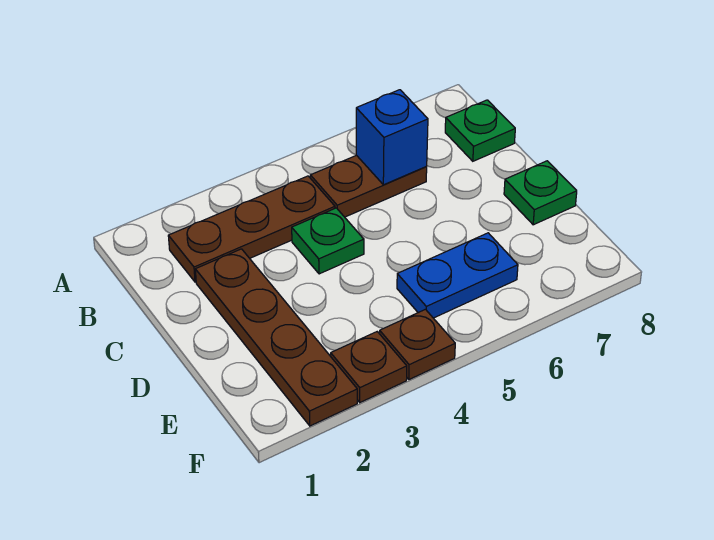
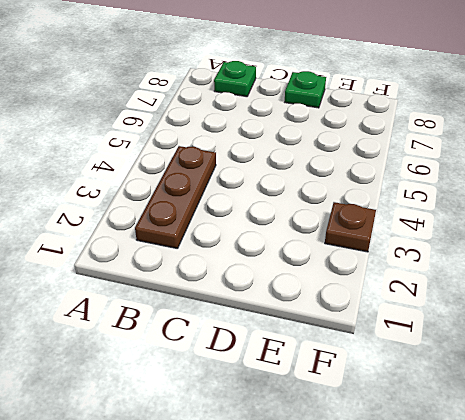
none -> brown plate B5:B6 level 1
none -> brown plate C2:F2 level 1

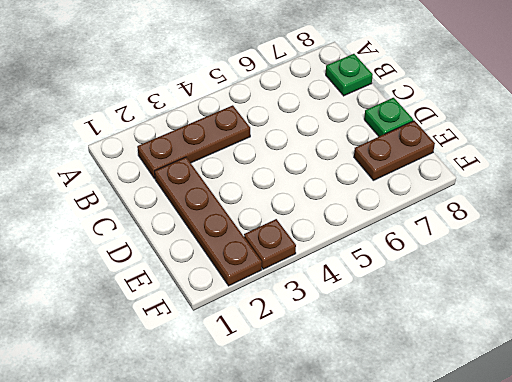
brown plate E7:E8 level 1 -> brown plate B5:B6 level 1
none -> green plate C4 level 1
none -> blue plate E5:E6 level 1

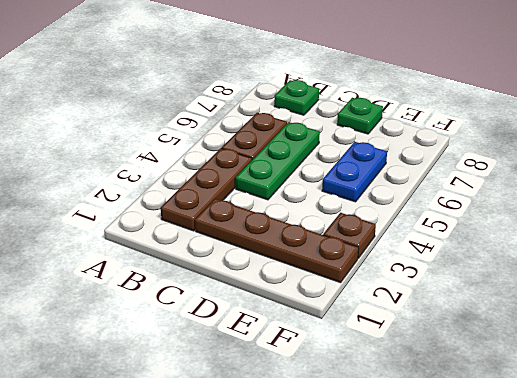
green plate C4:C6 level 1 -> green plate C4 level 1
none -> brown plate F4 level 1
none -> blue brick B6 level 2

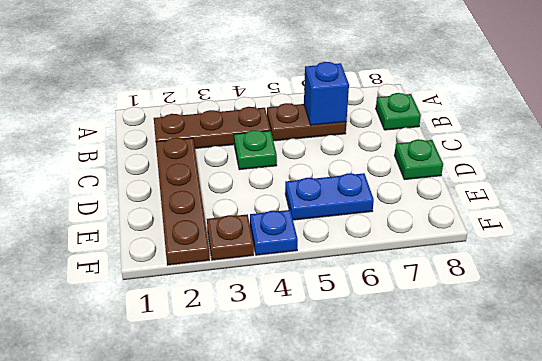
blue plate F4 level 1 -> brown plate F4 level 1

